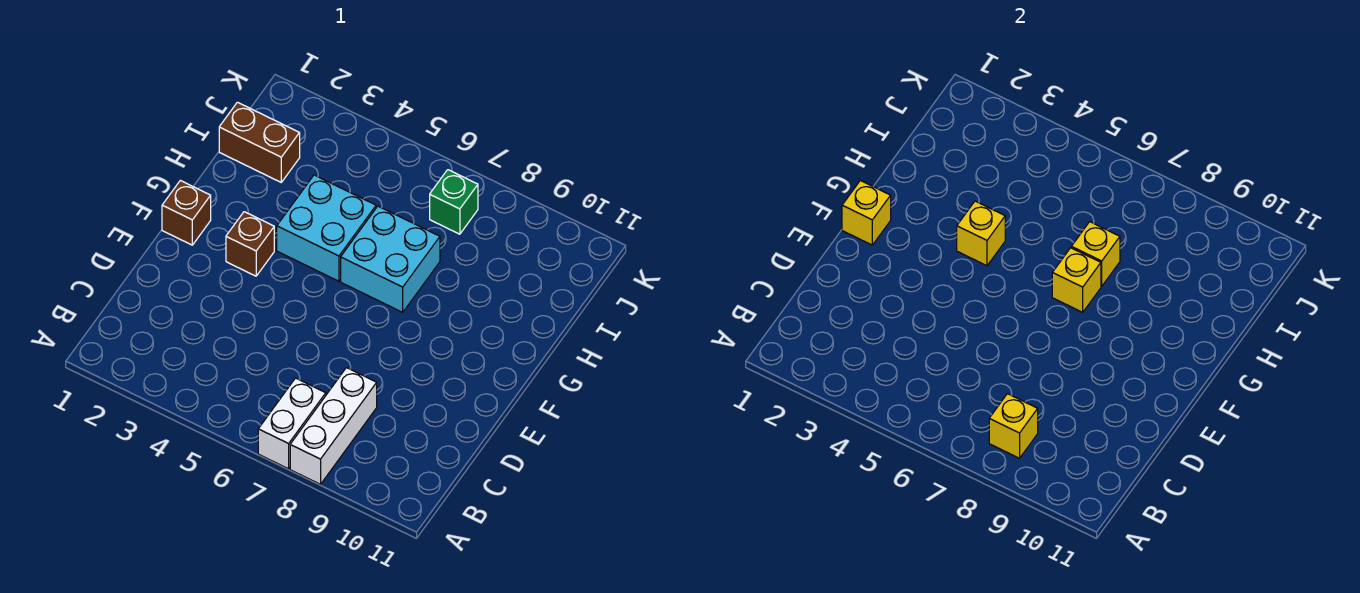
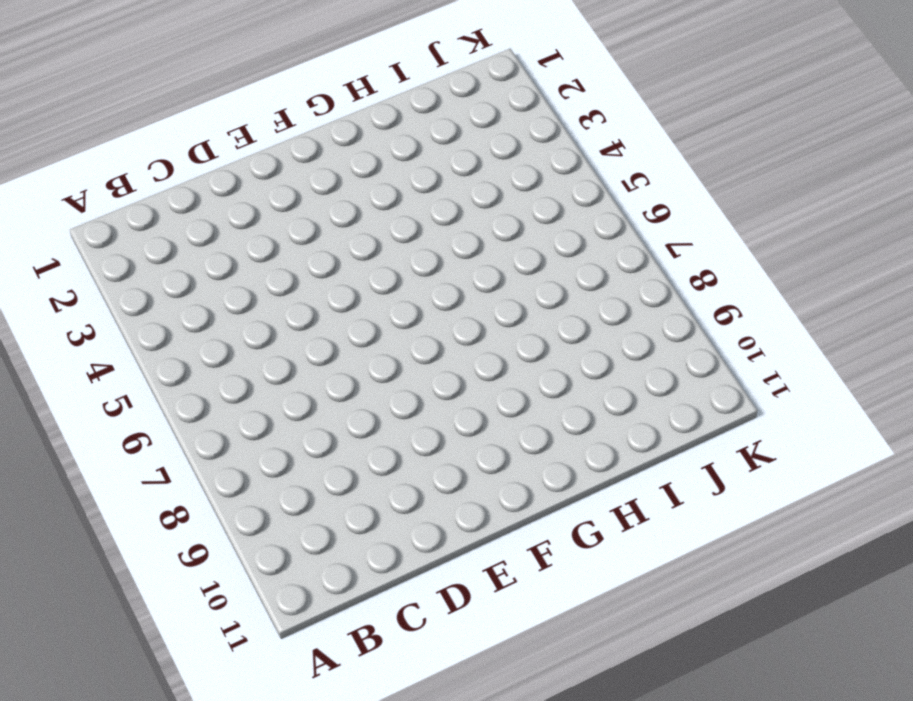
none -> white brick A7:B7 level 1
none -> white brick A8:C8 level 1
none -> brown brick F1 level 1

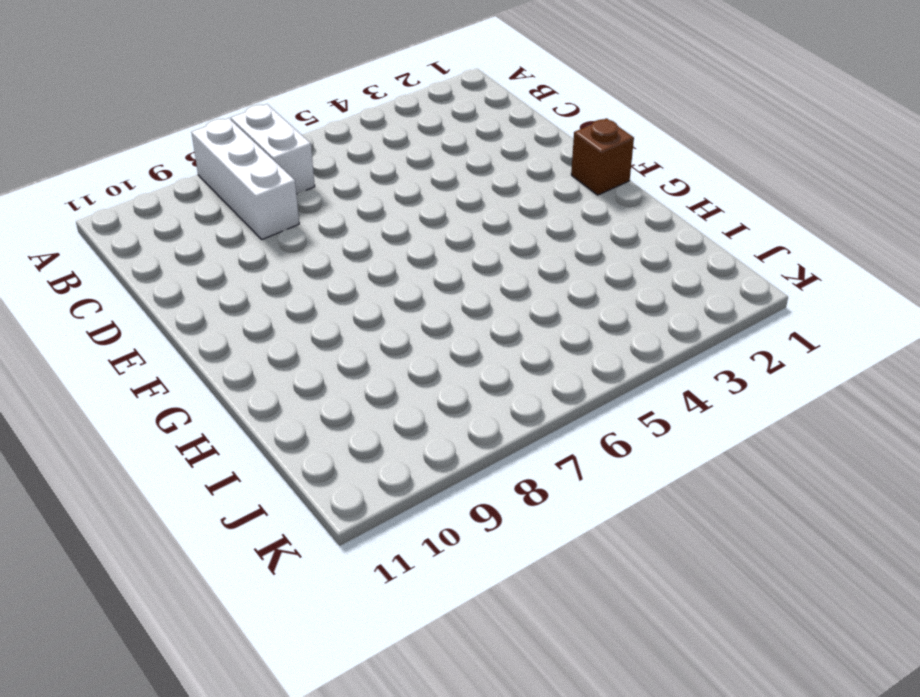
none -> brown brick F3 level 1
none -> cyan brick G4:H5 level 1
none -> cyan brick G6:H7 level 1

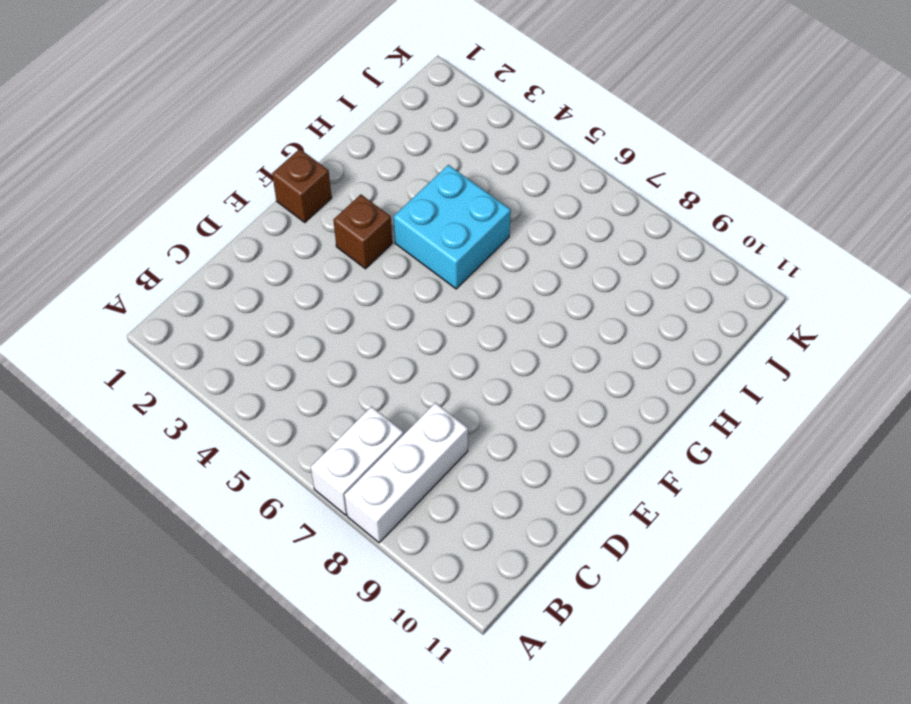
none -> cyan brick G6:H7 level 1
none -> brown brick I1:I2 level 1
none -> green brick J7 level 1

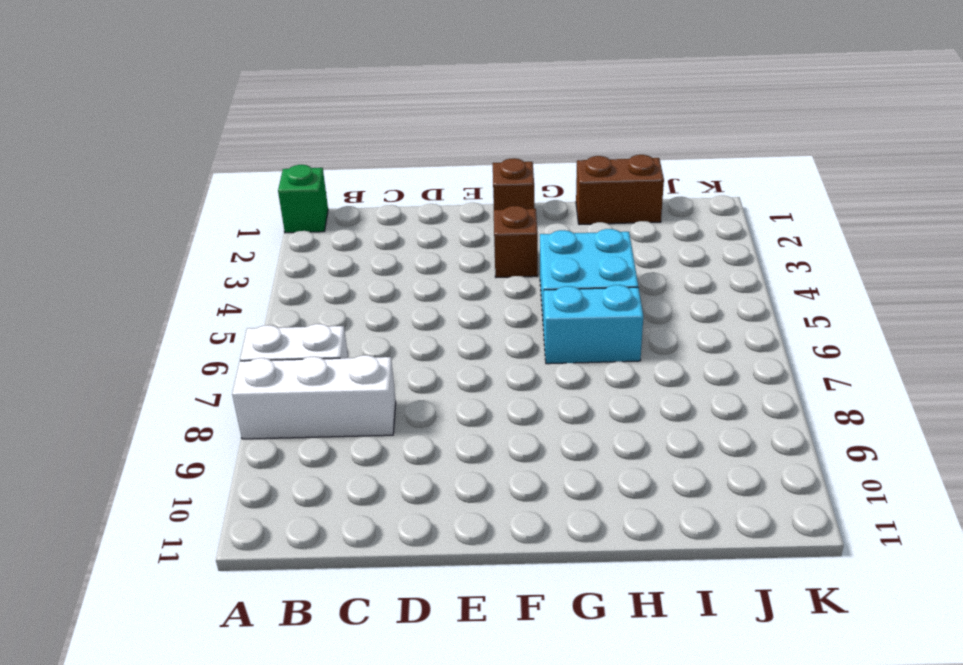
green brick A1 level 1 -> green brick J7 level 1
cyan brick G6:H6 level 1 -> cyan brick G6:H7 level 1
brown brick H1:I1 level 1 -> brown brick I1:I2 level 1
none -> yellow brick B8 level 2
none -> yellow brick F1 level 2
none -> yellow brick G4 level 2

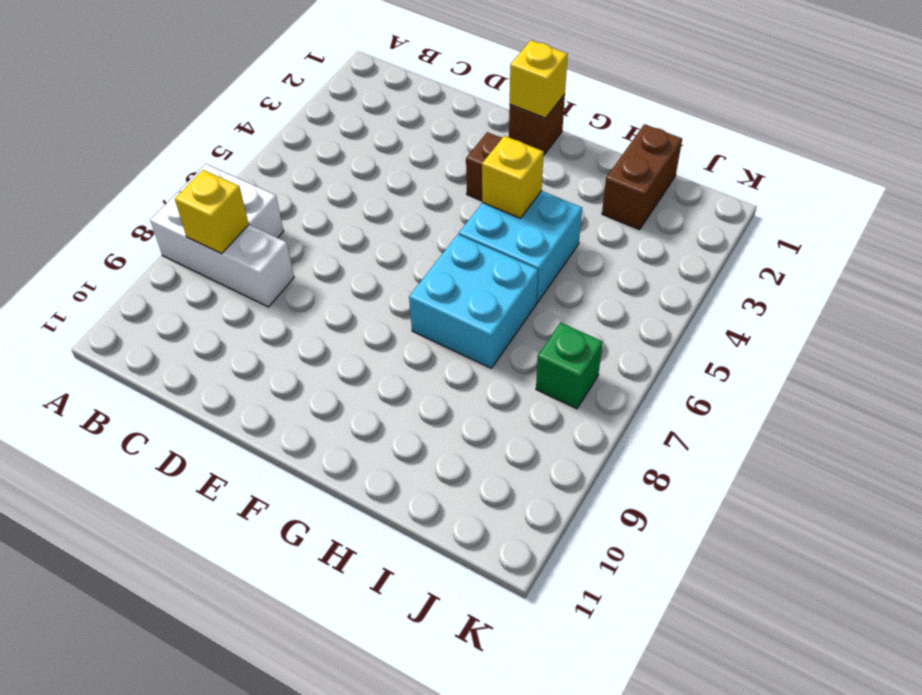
none -> yellow brick G7 level 2
none -> yellow brick H7 level 2

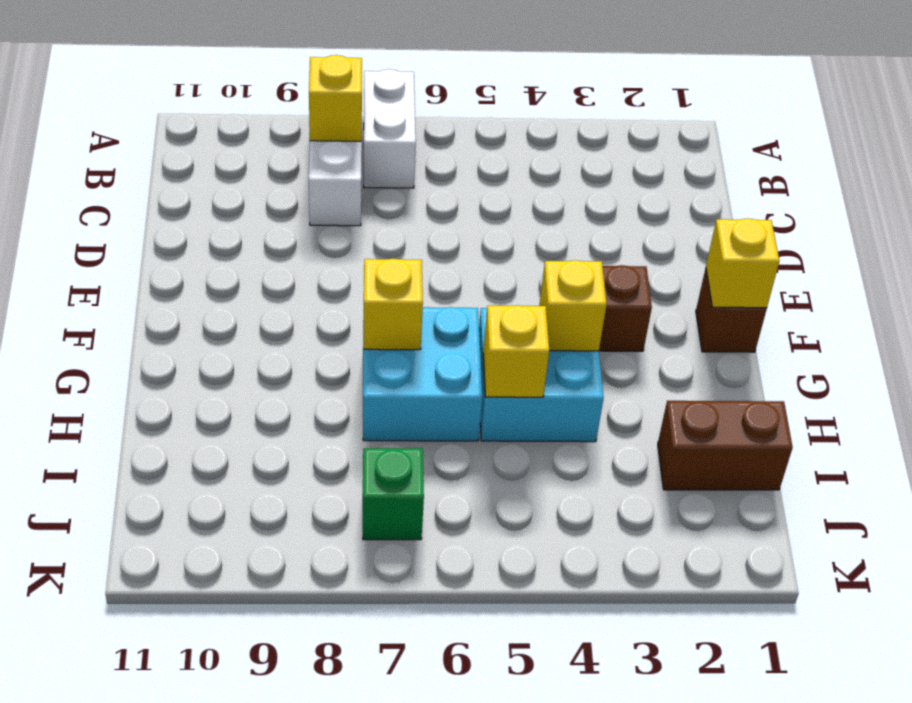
yellow brick H5 level 2 -> yellow brick H7 level 2

